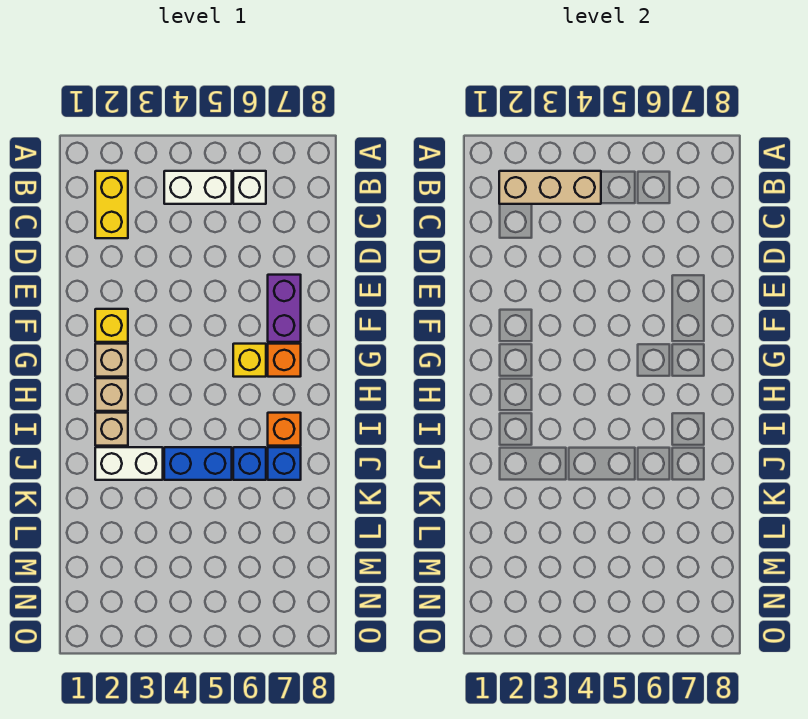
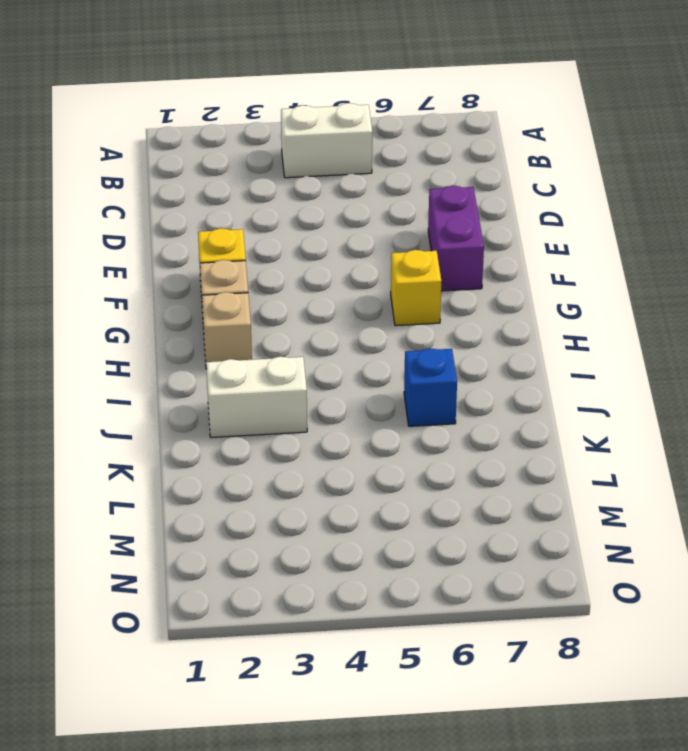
none -> yellow brick B2:C2 level 1
none -> white brick B6 level 1
none -> orange brick G7 level 1

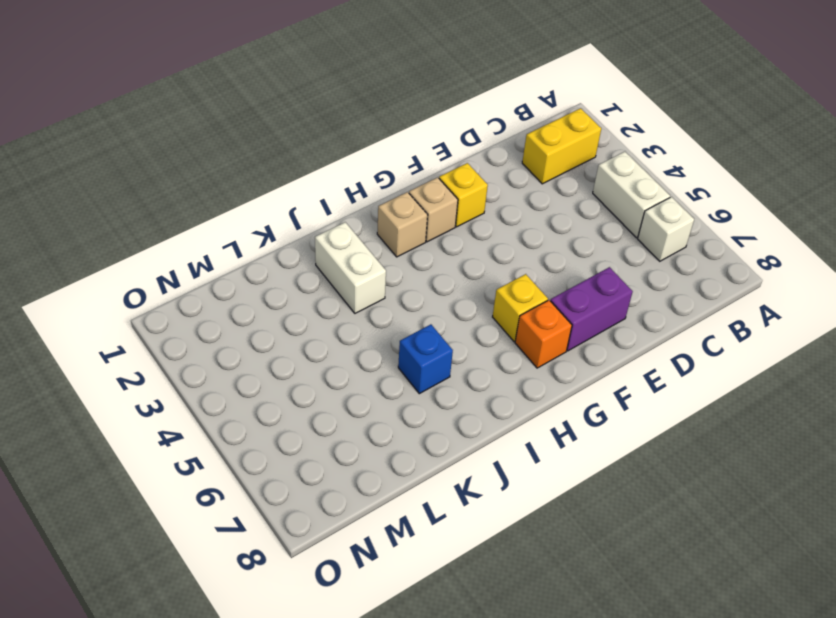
none -> tan brick I2 level 1
none -> orange brick I7 level 1
none -> blue brick J4:J5 level 1

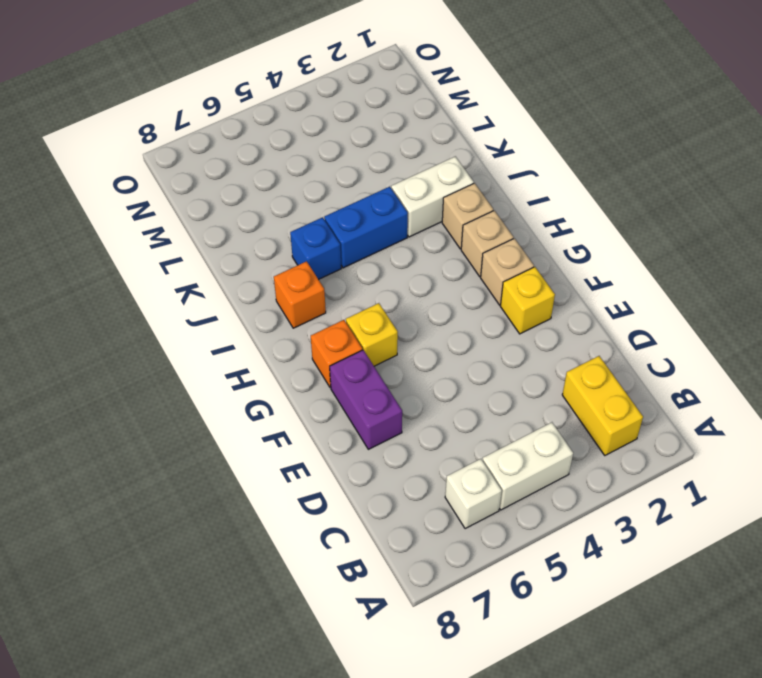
none -> blue brick J7 level 1
none -> tan brick B2:B4 level 2

